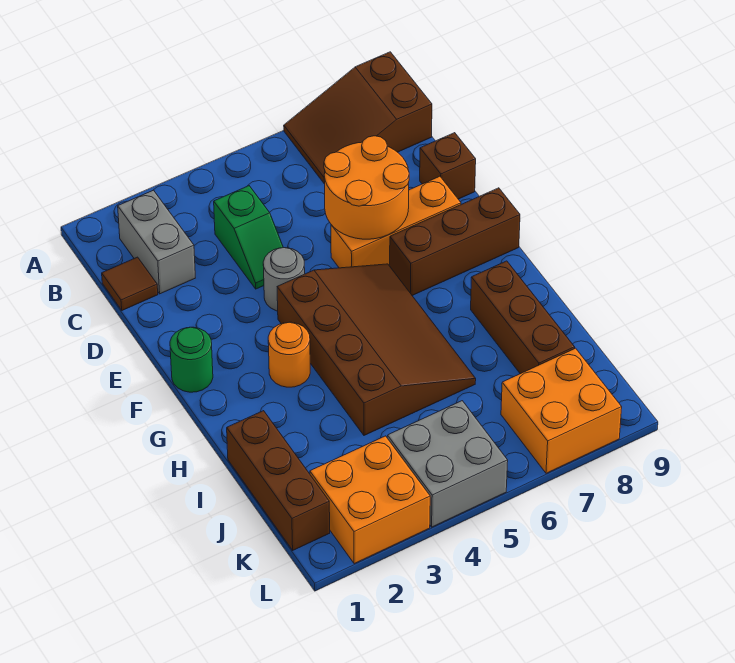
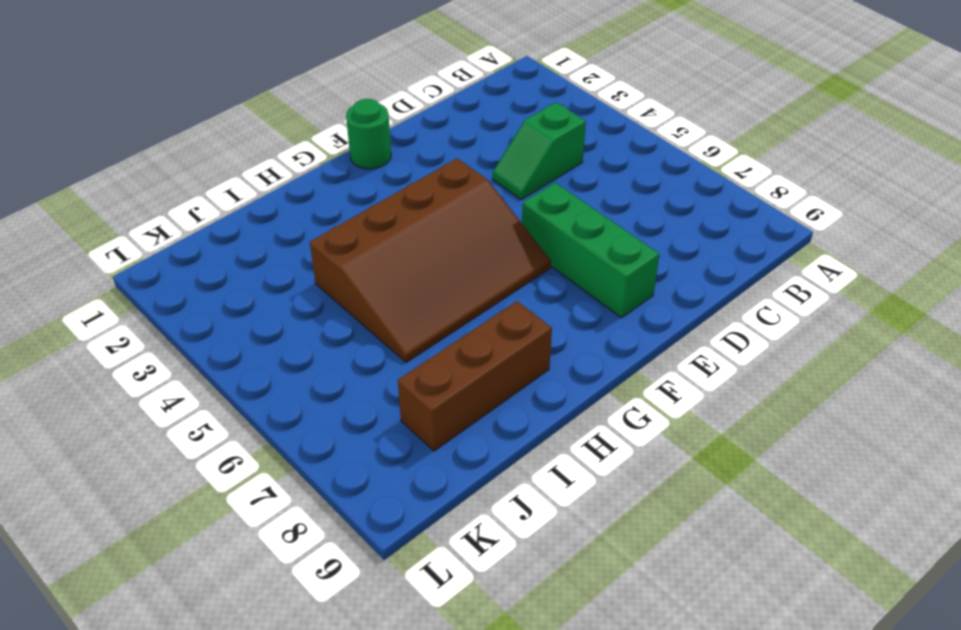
green brick E6:E8 level 1 -> orange brick E6:E8 level 1
none -> brown slope A7:B9 level 1 top 9
none -> grey brick B2:C2 level 1
none -> brown tile C1 level 1

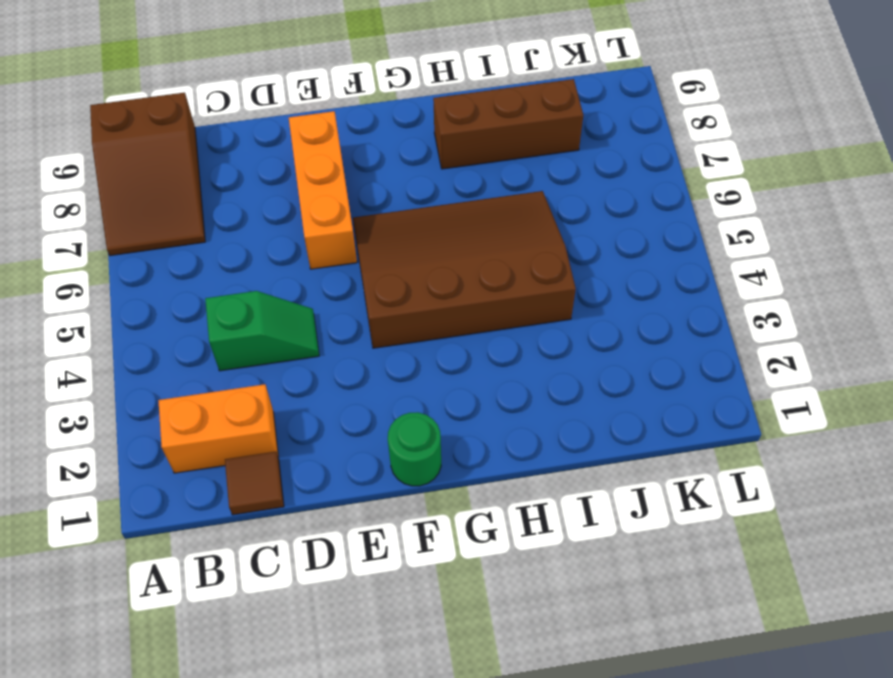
orange brick B2:C2 level 1 -> grey brick B2:C2 level 1
none -> brown brick D9 level 1
none -> grey round brick E4 level 1
none -> brown brick F7:F9 level 1

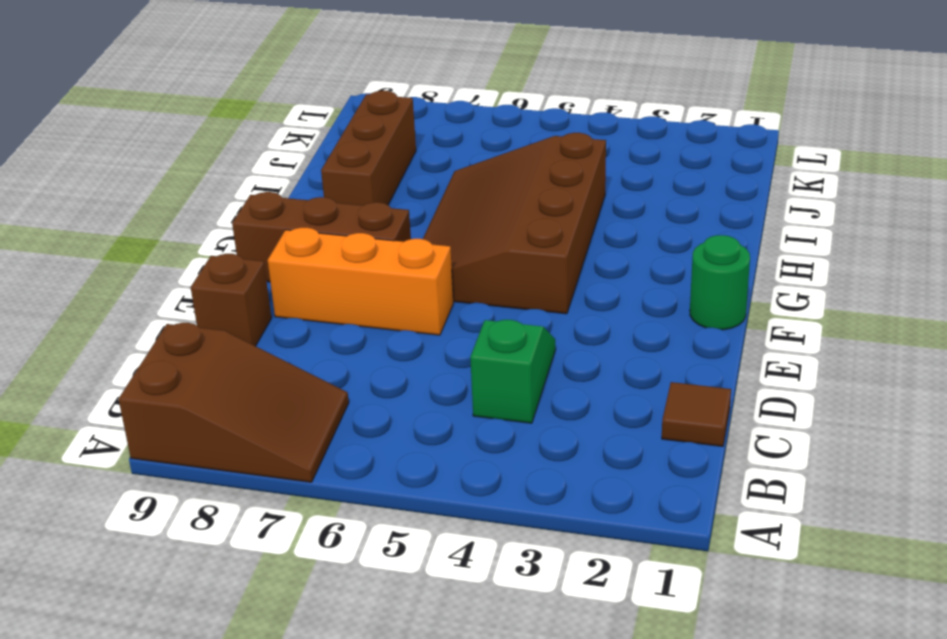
none -> grey brick B2:C2 level 1
none -> grey round brick E4 level 1
none -> orange round brick G3 level 1

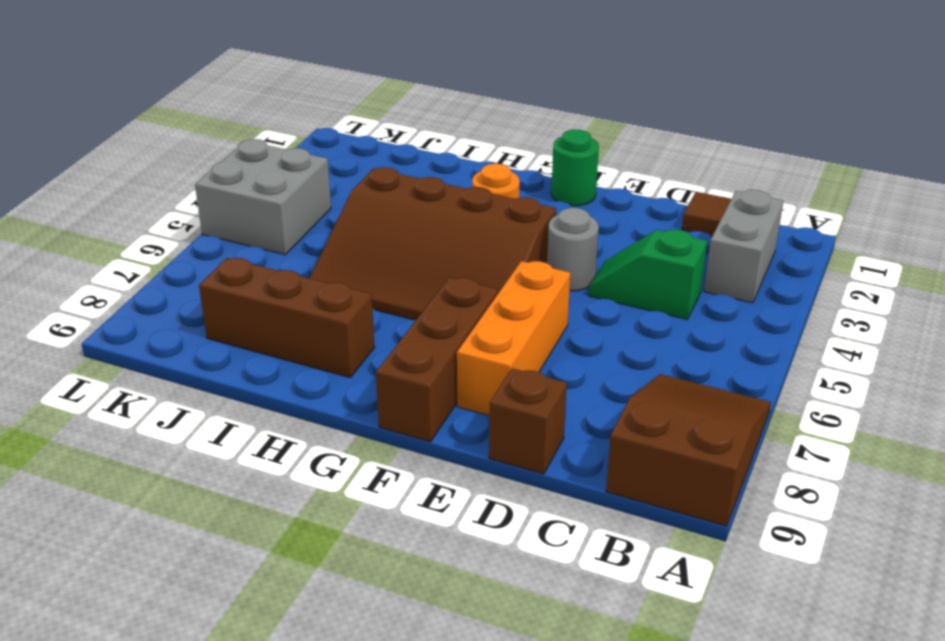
grey brick B2:B3 level 1 -> grey brick B2:C2 level 1
none -> brown brick I1:K1 level 1
none -> orange brick K2:L3 level 1
none -> orange brick K7:L8 level 1

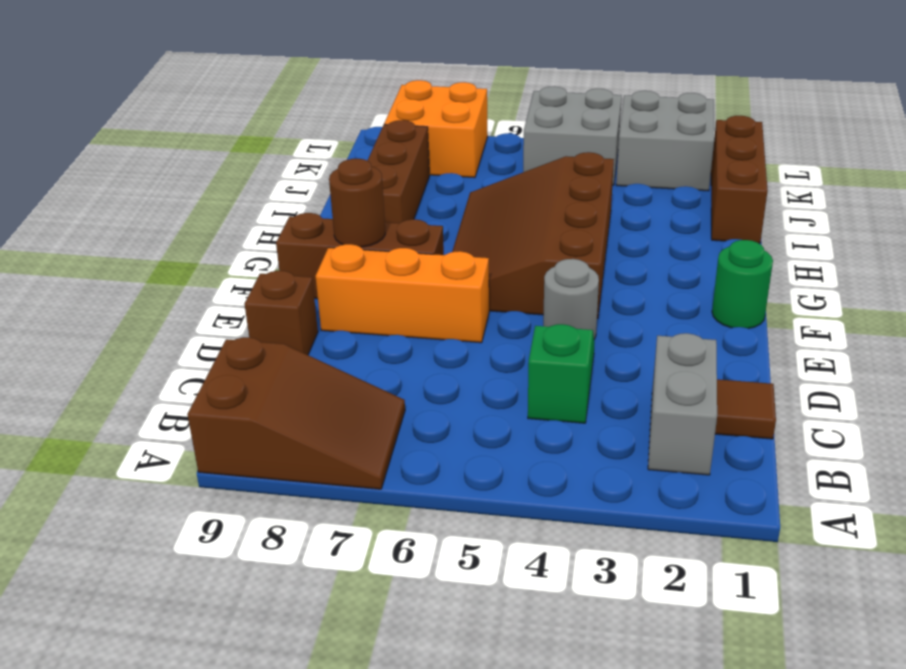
brown round brick F8 level 2 -> none
grey brick K2:L3 level 1 -> orange brick K2:L3 level 1
none -> orange round brick G3 level 1
none -> orange round brick D6:E7 level 2

